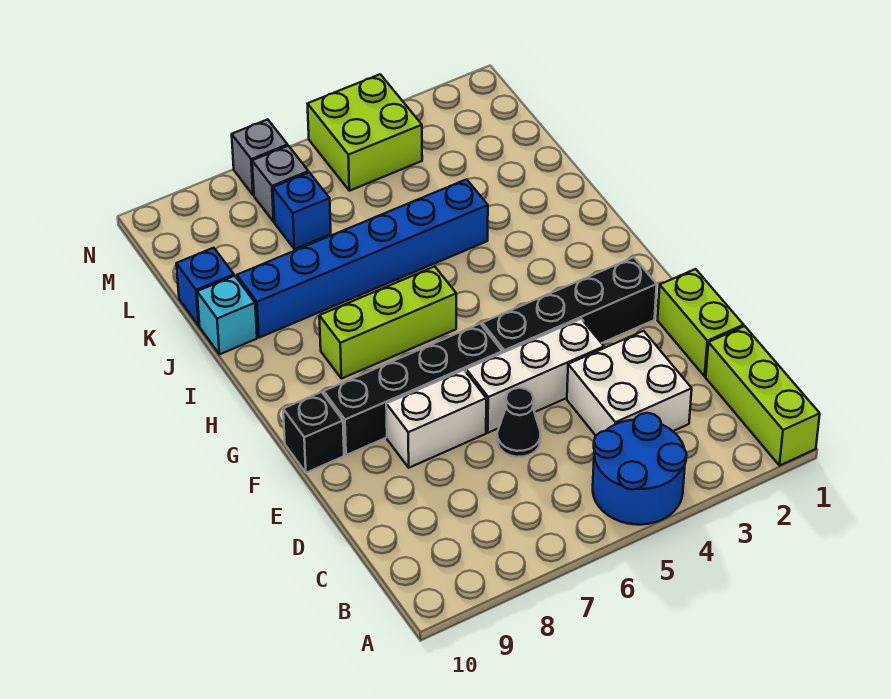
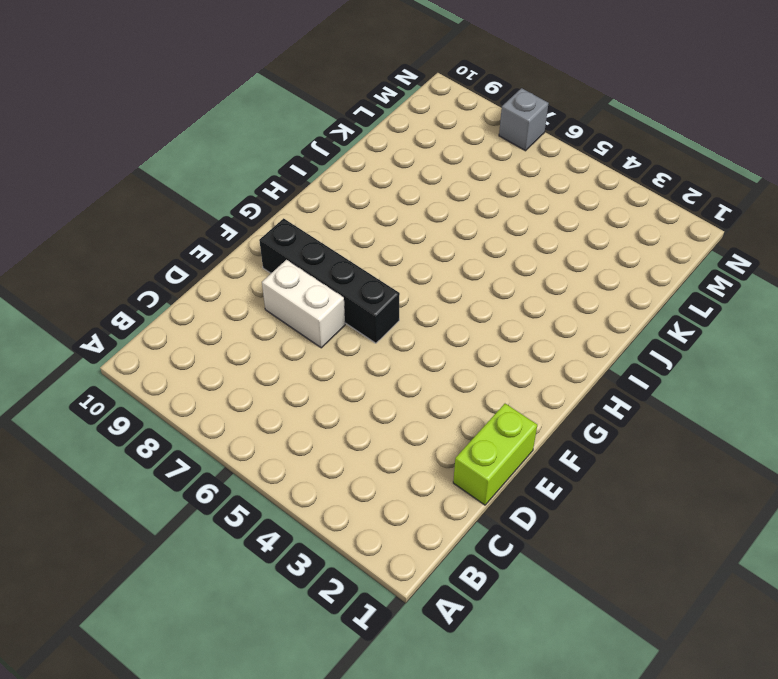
none -> lime brick A1:C1 level 1
none -> blue round brick A4:B5 level 1
none -> white brick C3:D4 level 1

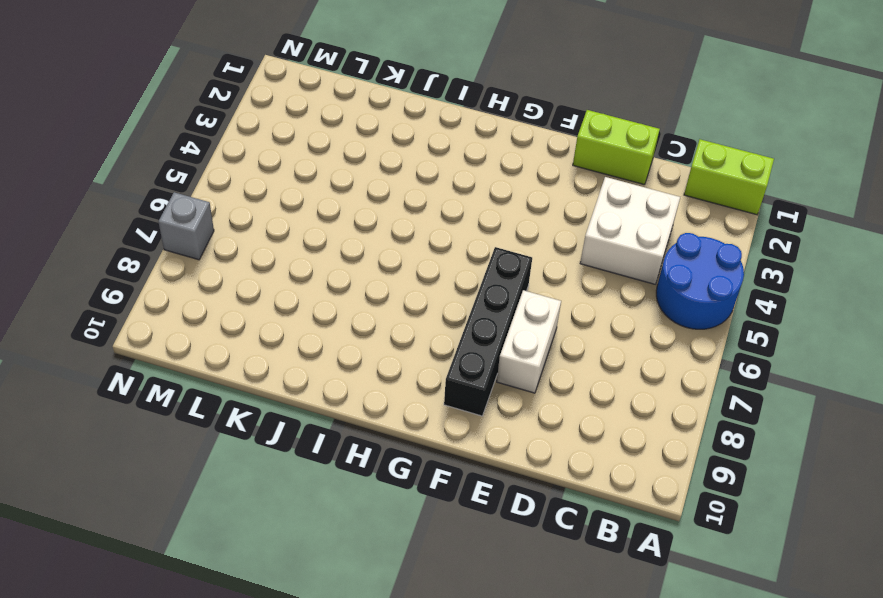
lime brick A1:B1 level 1 -> lime brick A1:C1 level 1
none -> black cone D6 level 1
none -> white brick E4:E6 level 1
none -> black brick F2:F5 level 1

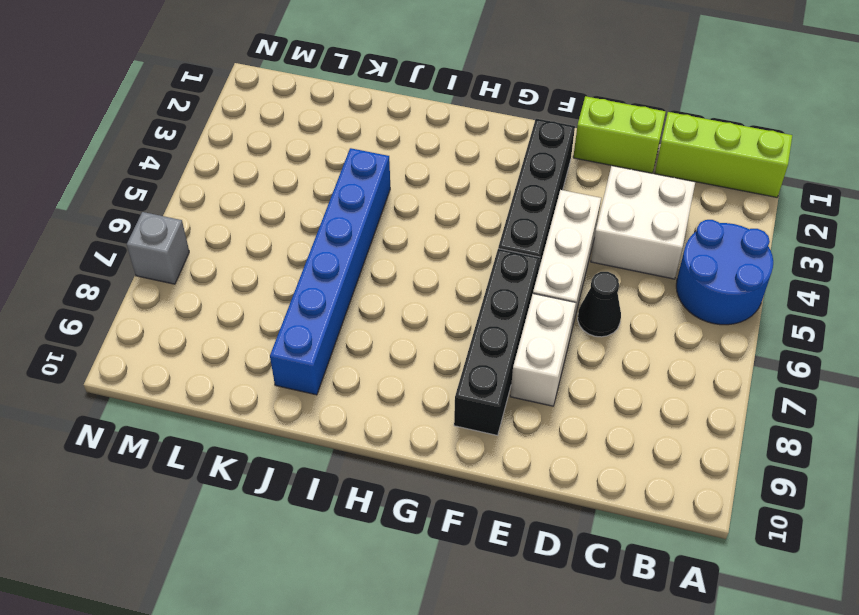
none -> black brick F10 level 1
none -> lime brick H6:H8 level 1
none -> cyan brick J10 level 1

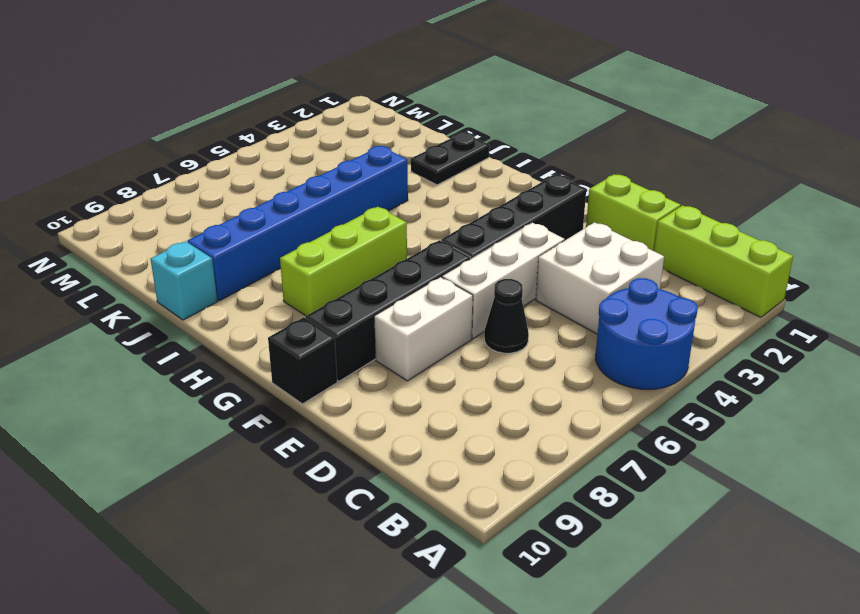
black plate J1:J2 level 1 -> none
none -> blue brick K10 level 1
none -> blue brick L7 level 1
none -> lime brick M4:N5 level 1

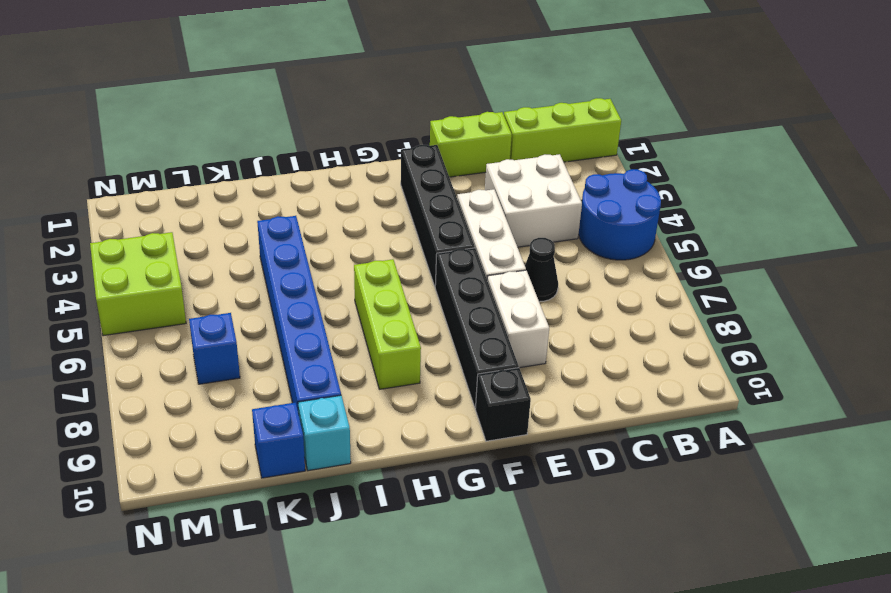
none -> grey brick M7 level 1
none -> grey brick N7 level 1

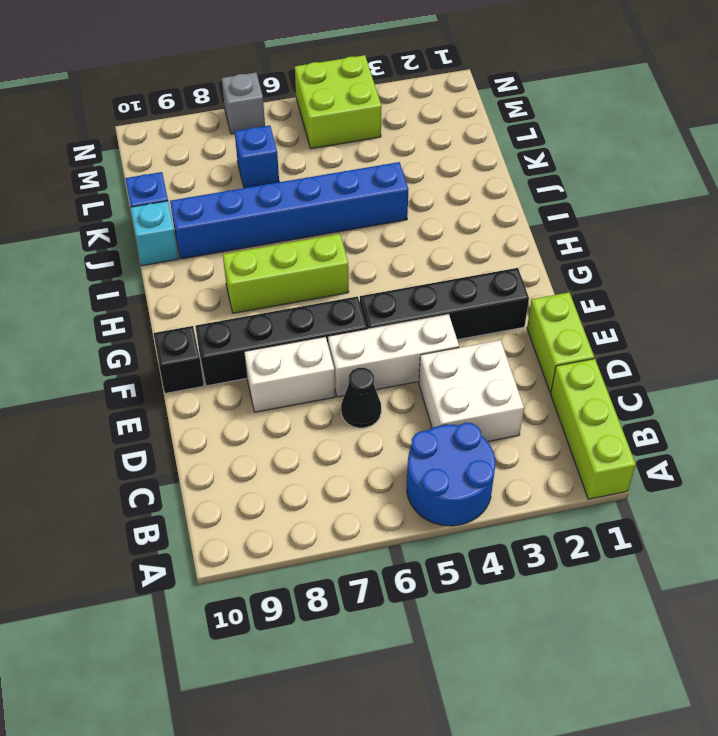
none -> grey brick M7 level 1

